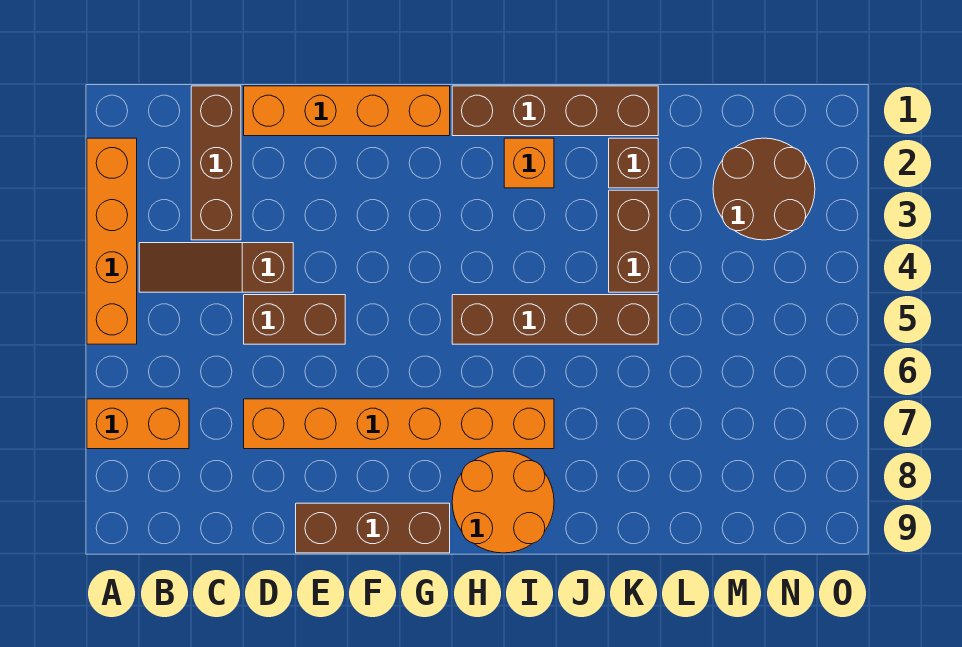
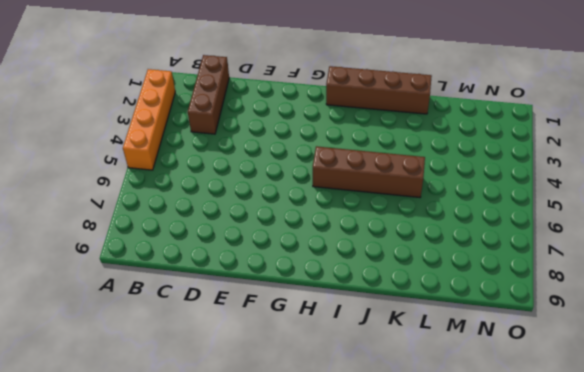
none -> orange brick A7:B7 level 1
none -> brown slope B4:D4 level 1 top D
none -> orange brick D1:G1 level 1

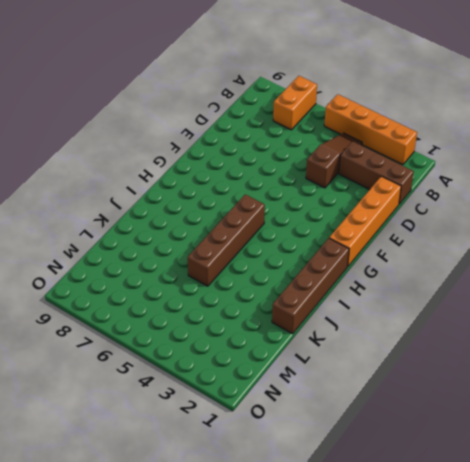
none -> brown brick D5:E5 level 1
none -> orange brick D7:I7 level 1
none -> brown brick E9:G9 level 1

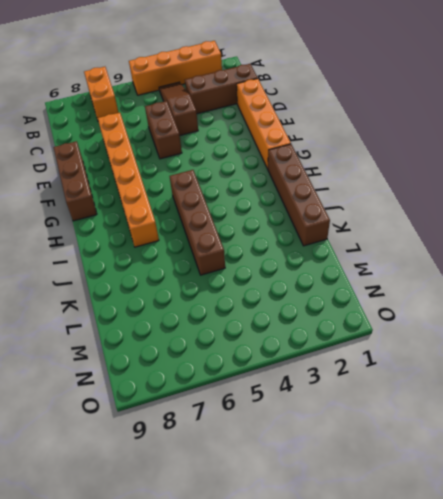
none -> orange round brick H8:I9 level 1
none -> orange brick I2 level 1
none -> brown brick K2 level 1

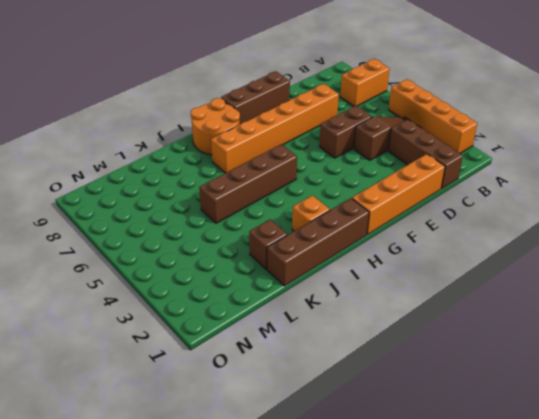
none -> brown brick K3:K4 level 1
none -> brown round brick M2:N3 level 1

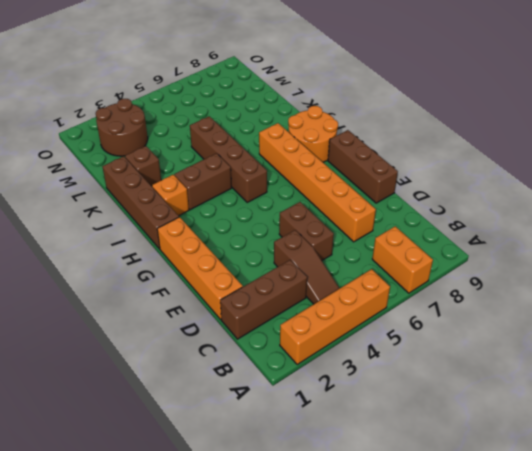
brown brick I3:I4 level 1 -> brown brick K3:K4 level 1

